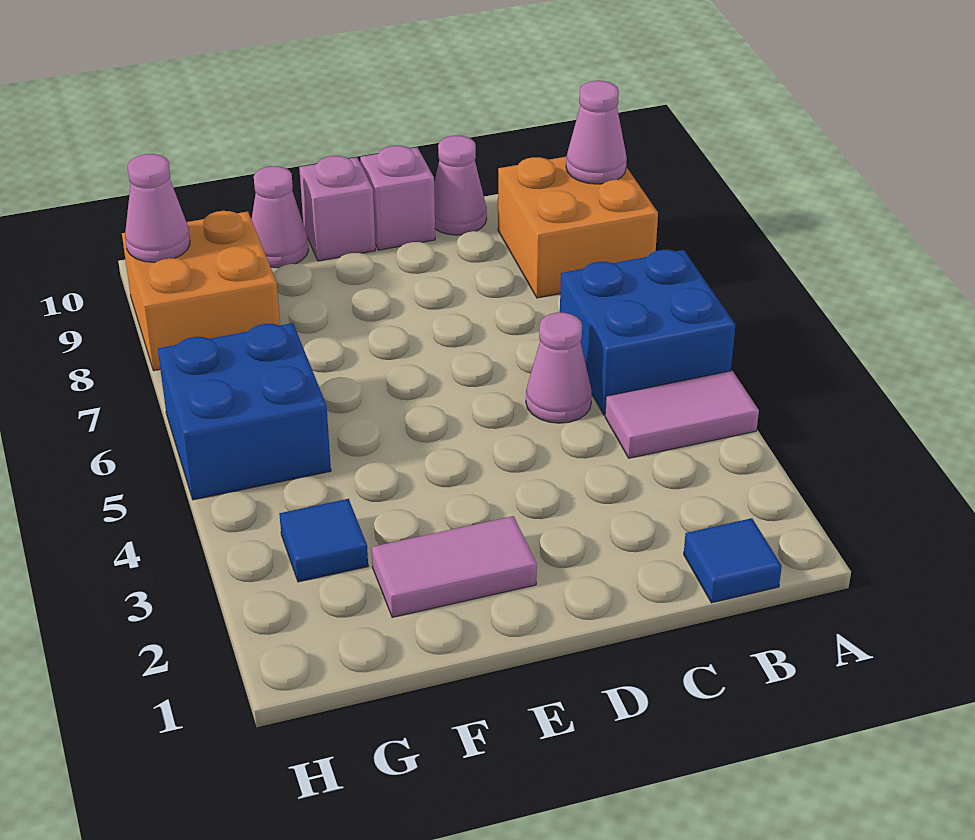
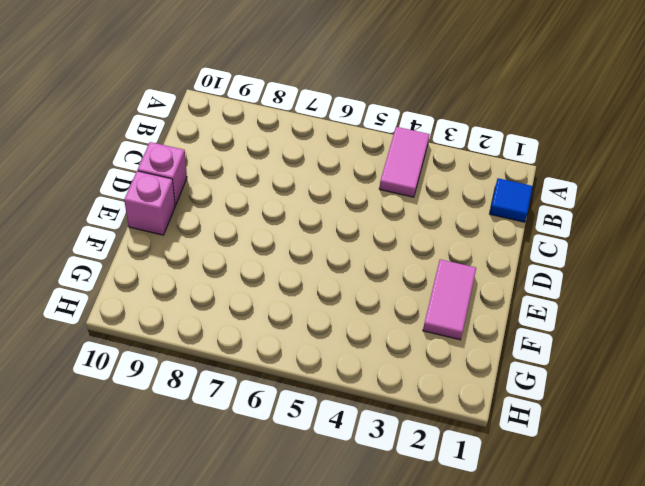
none -> blue brick A5:B6 level 1
none -> orange brick A8:B9 level 1
none -> pink cone C5 level 1

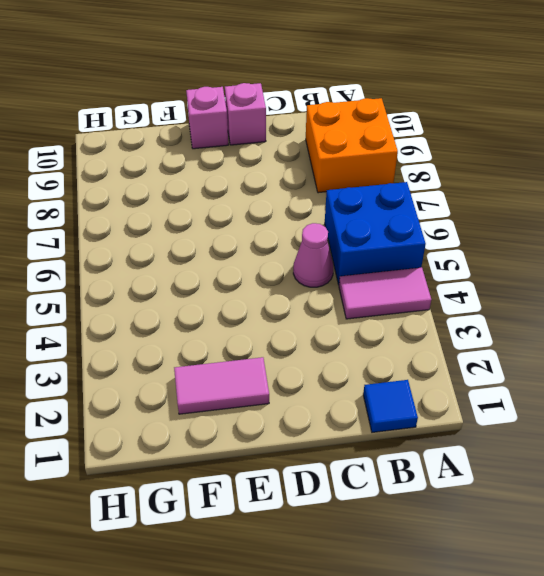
none -> pink cone C10 level 1
none -> pink cone F10 level 1
none -> blue tile G3 level 1

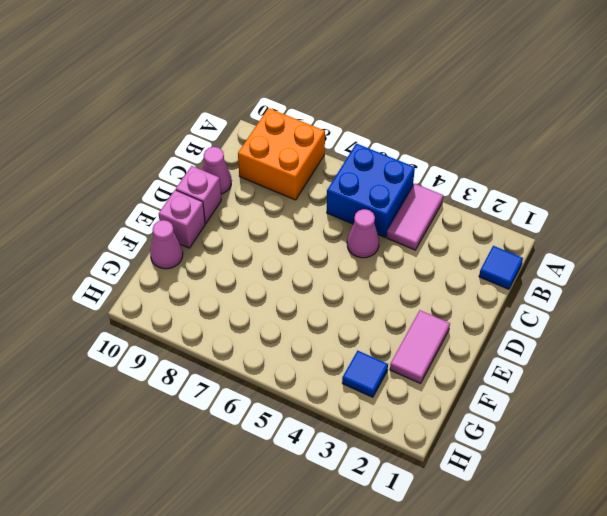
none -> blue brick G5:H6 level 1
none -> orange brick G8:H9 level 1
none -> pink cone A9 level 2

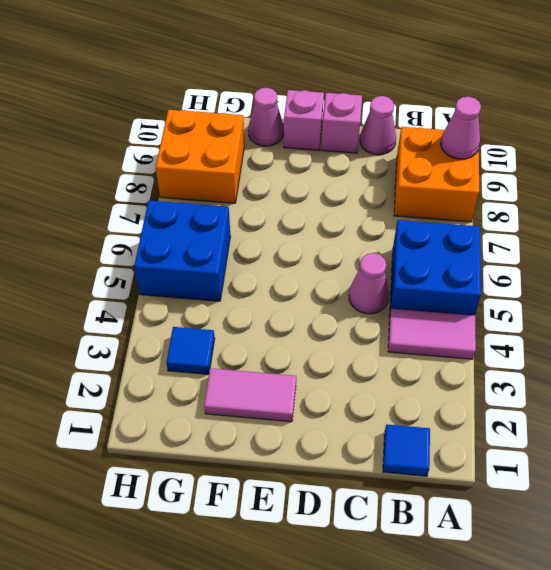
none -> pink cone H9 level 2

